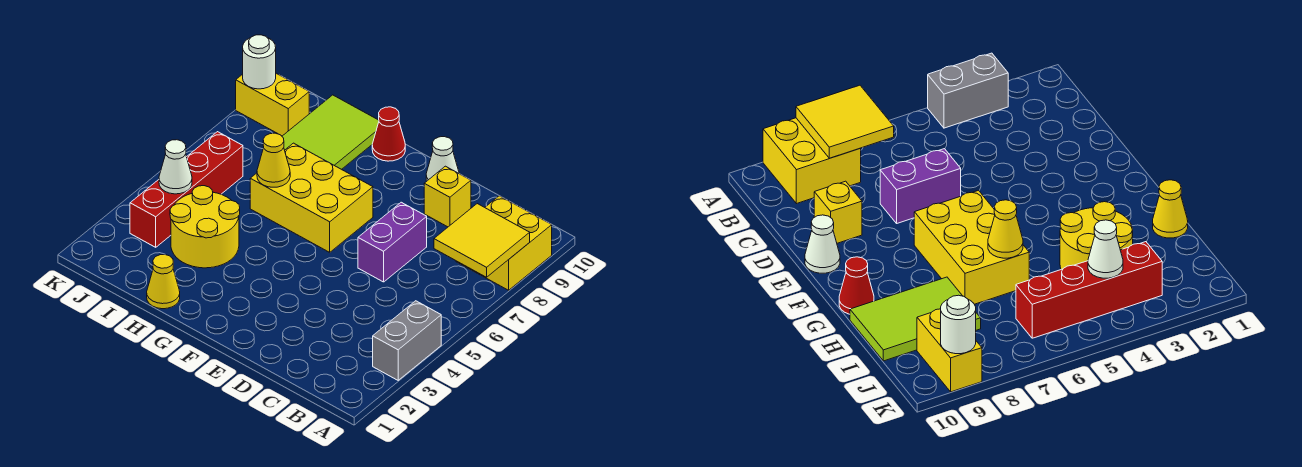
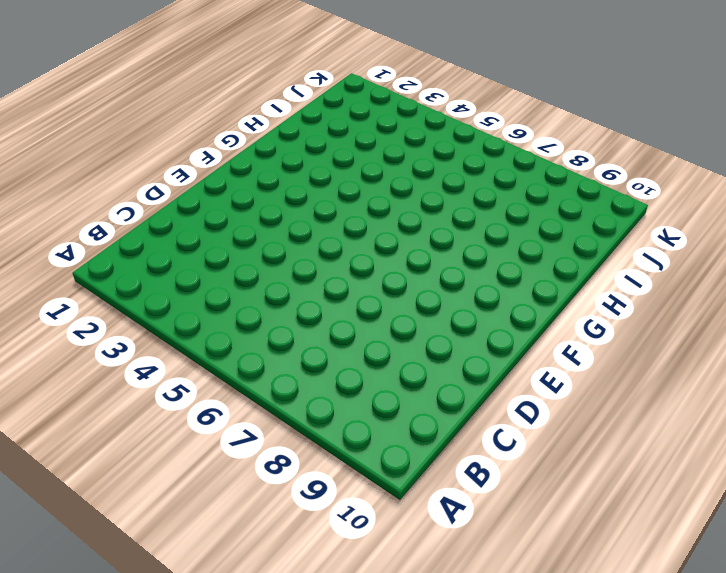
none -> grey brick A3:A4 level 1
none -> yellow brick A8:B9 level 1
none -> purple brick D6:D7 level 1

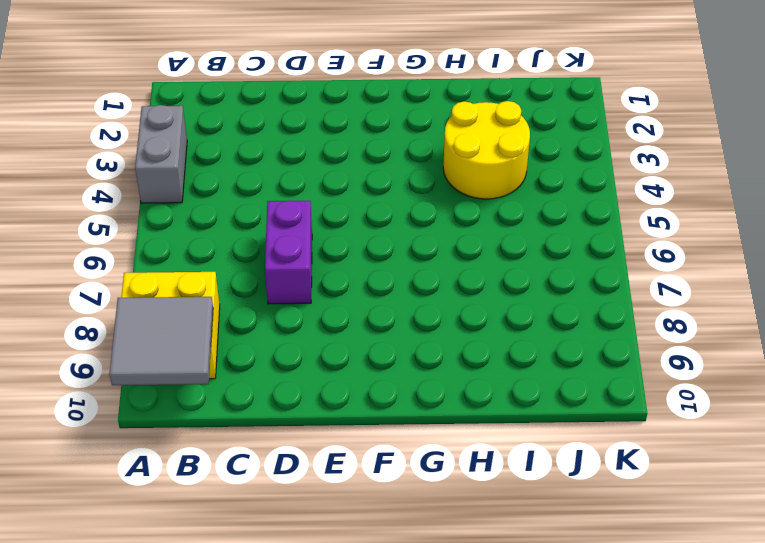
grey tile A9:B10 level 2 -> none
none -> yellow brick D9 level 1
none -> white cone E10 level 1
none -> yellow brick F6:H7 level 1

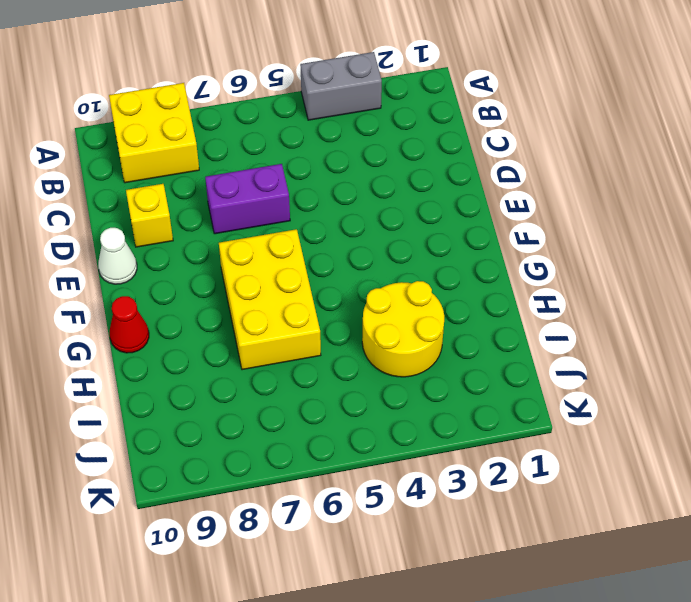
none -> yellow cone H1 level 1
none -> lime tile H8:I10 level 1
none -> red brick J3:J6 level 1

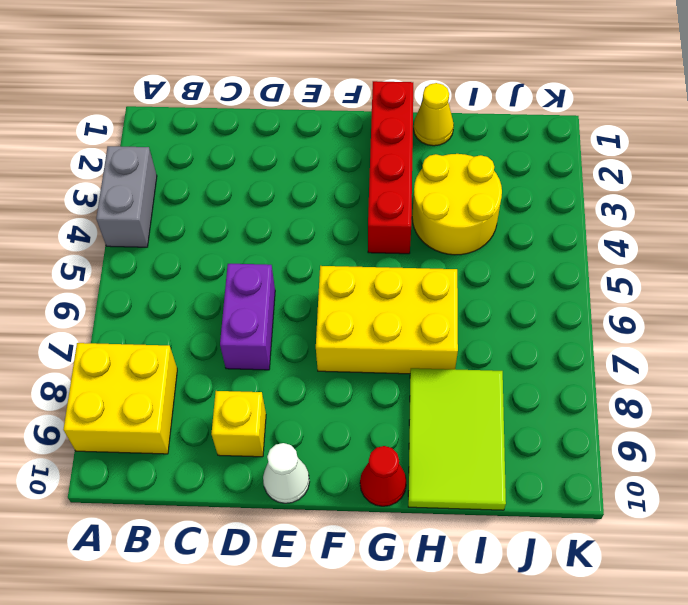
red brick G1:G4 level 1 -> red brick J3:J6 level 1
none -> yellow brick J9:K9 level 1
none -> yellow tile A7:B8 level 2
none -> yellow cone H6 level 2

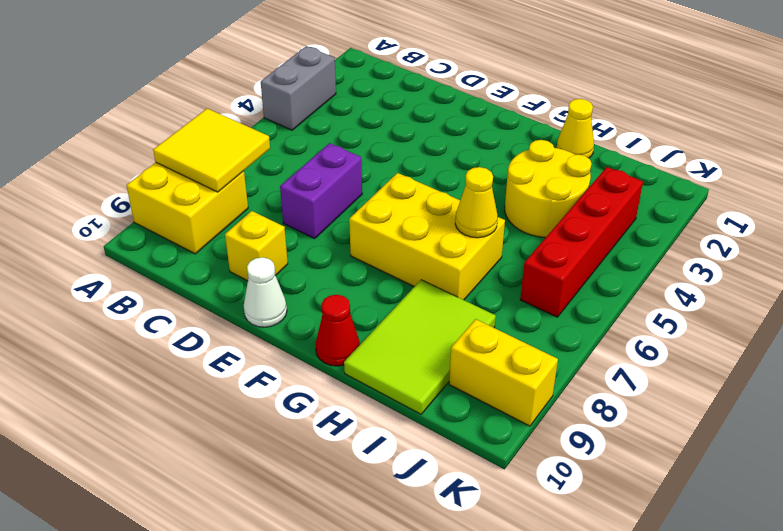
none -> white cone J4 level 2
none -> white round brick K9 level 2

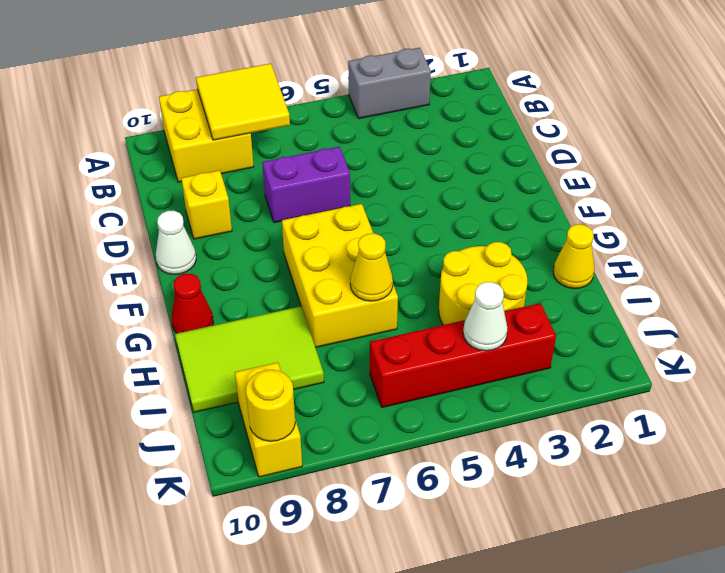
yellow round brick K9 level 2 -> white round brick K9 level 2

